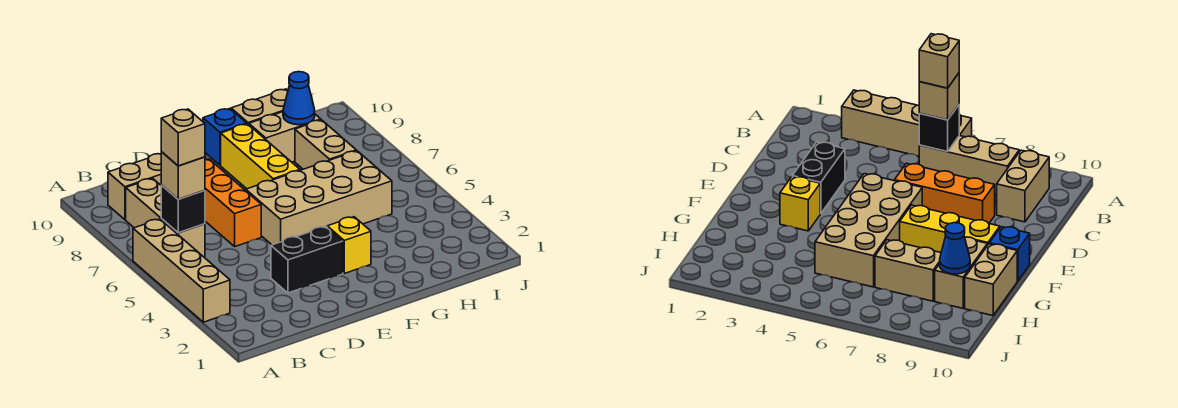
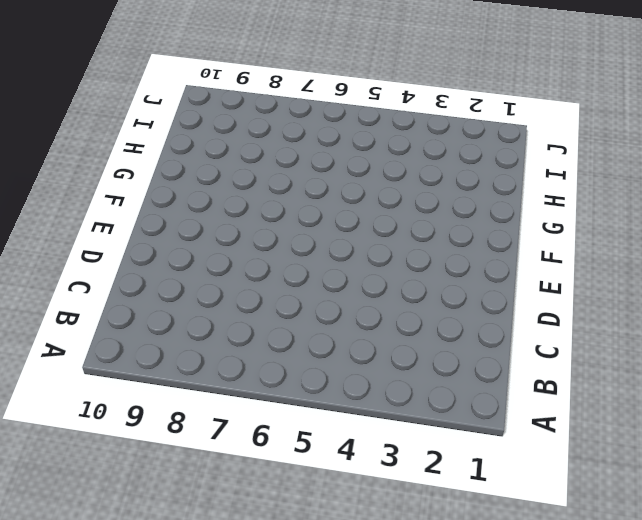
none -> tan brick A3:A6 level 1
none -> tan brick B6:B8 level 1
none -> tan brick B9:C9 level 1

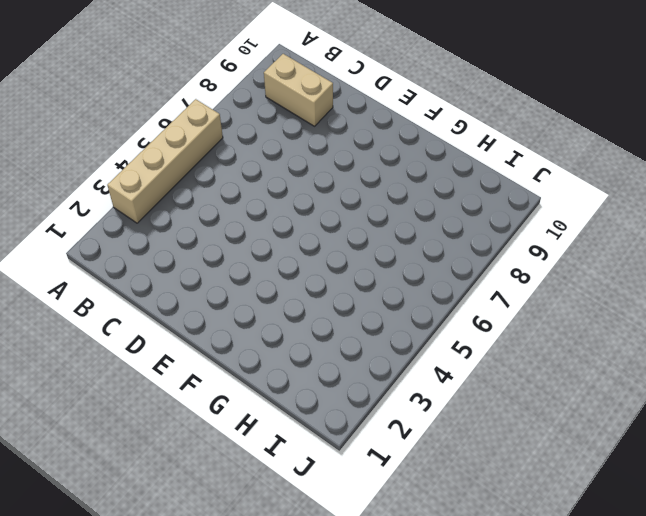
none -> tan brick B6:B8 level 1
none -> black brick D3:E3 level 1
none -> orange brick D6:D8 level 1

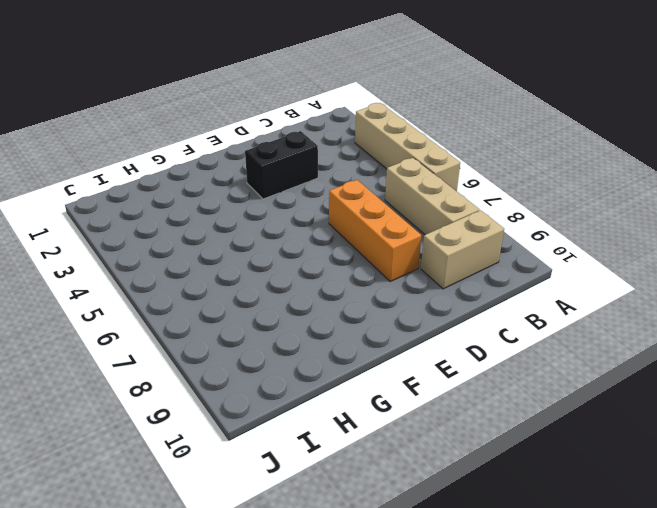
none -> tan brick E5:H6 level 1
none -> yellow brick F3 level 1
none -> yellow brick F7:F9 level 1

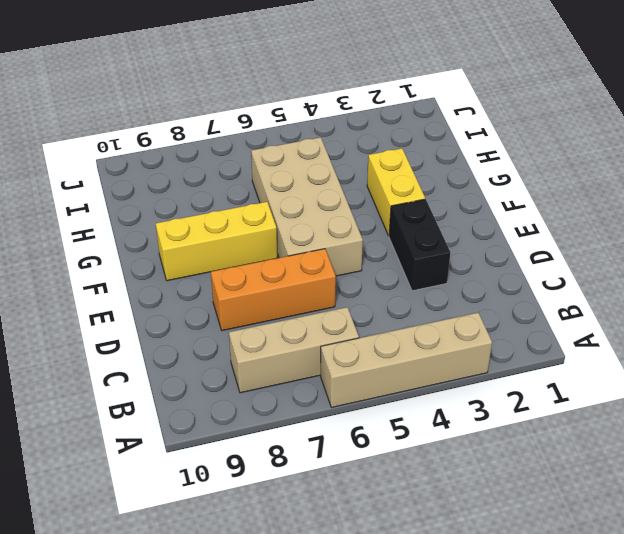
yellow brick F3:G3 level 1 -> yellow brick F3 level 1
none -> tan brick B9:C9 level 1
none -> blue brick F10 level 1
none -> tan brick G9:H9 level 1

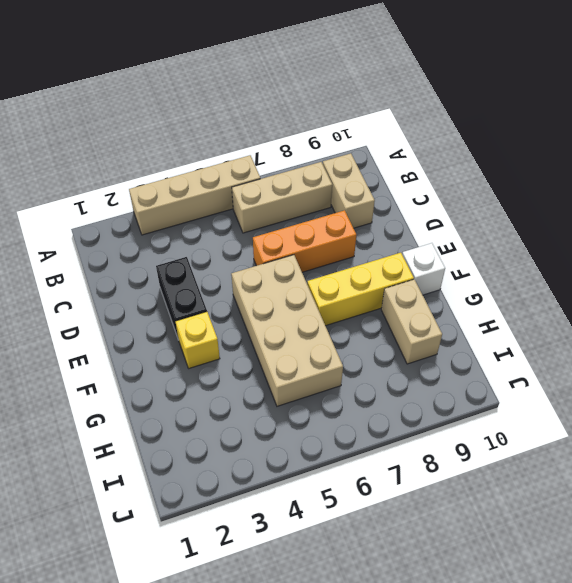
white brick F10 level 1 -> blue brick F10 level 1
none -> tan brick G10:H10 level 1
none -> tan brick H7:H8 level 1
none -> black brick B6 level 2

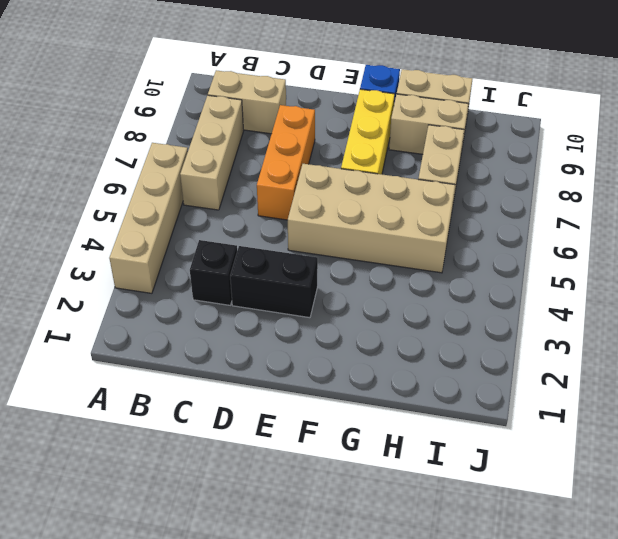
black brick C3 level 1 -> black brick B6 level 2
none -> yellow brick F3 level 1
none -> blue cone H9 level 2
none -> tan brick B6 level 3

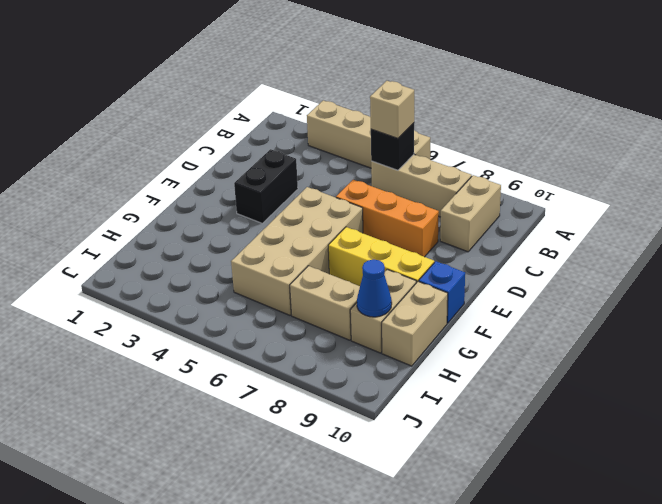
none -> yellow brick F3 level 1
none -> tan brick B6 level 4

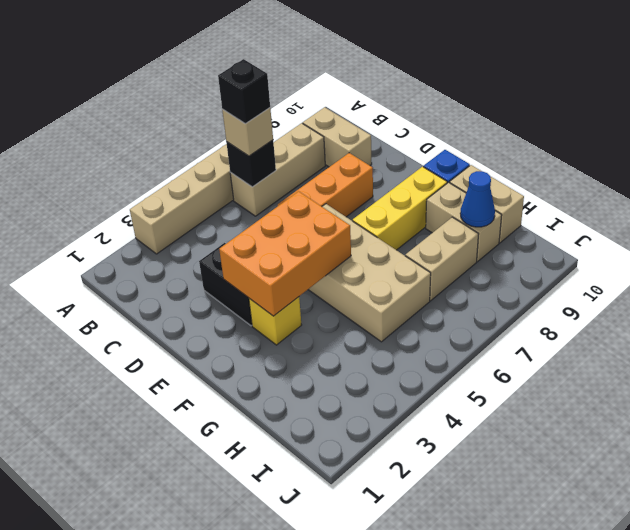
black brick B6 level 4 -> tan brick B6 level 4
orange brick E3:F5 level 2 -> none

